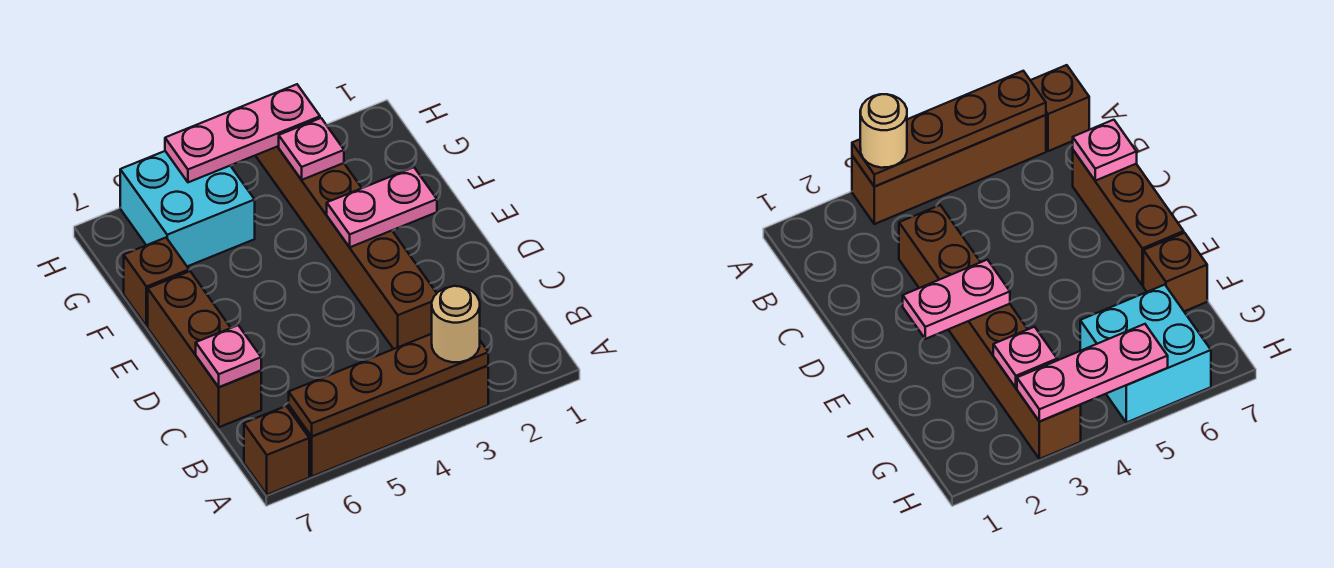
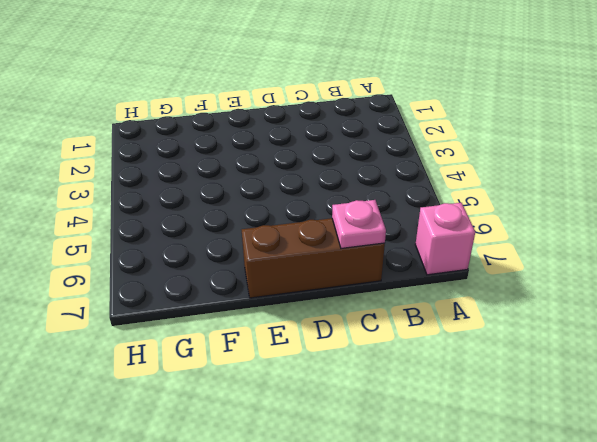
pink brick A7 level 1 -> brown brick A7 level 1
none -> brown brick A3:A6 level 1
none -> brown brick C3:H3 level 1
none -> brown brick F7 level 1

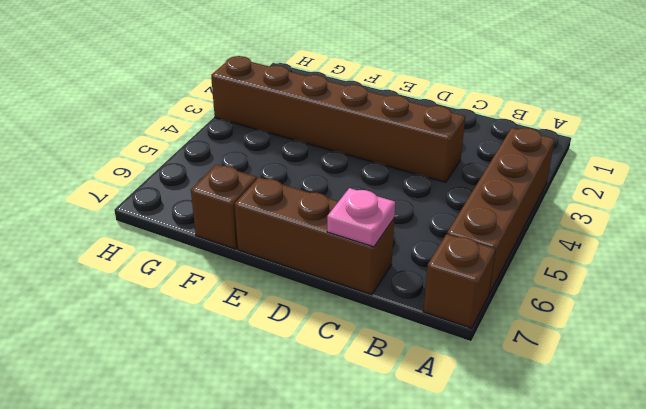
none -> cyan brick G5:H6 level 1
none -> brown plate A3:A6 level 2
none -> pink plate E2:E3 level 2

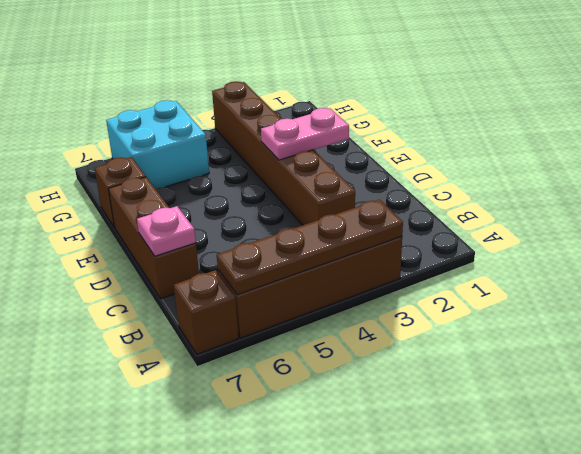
none -> pink plate G3 level 2
none -> pink plate H3:H5 level 2
none -> tan round brick A3 level 3

